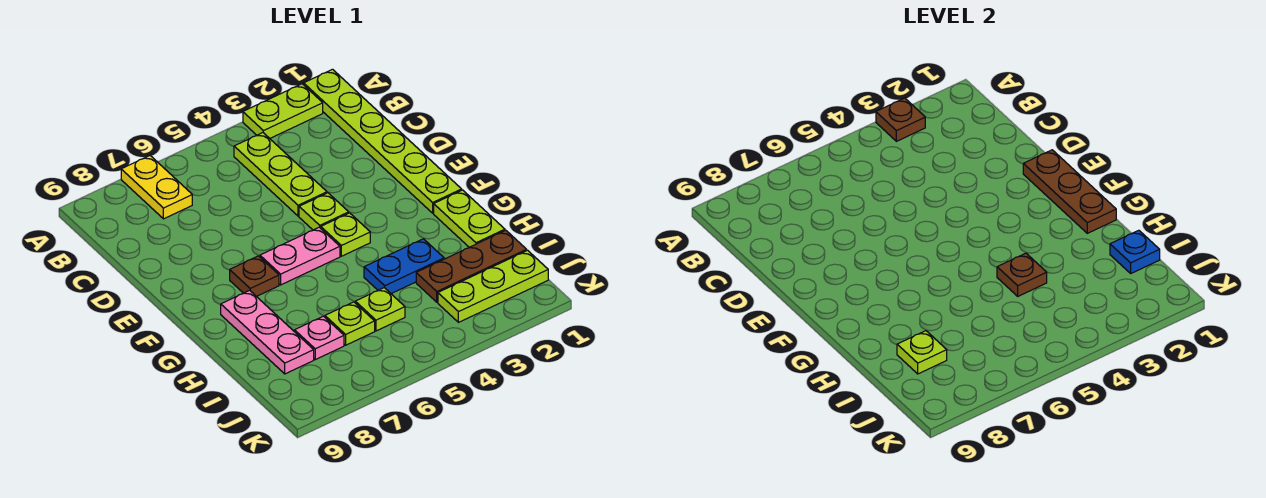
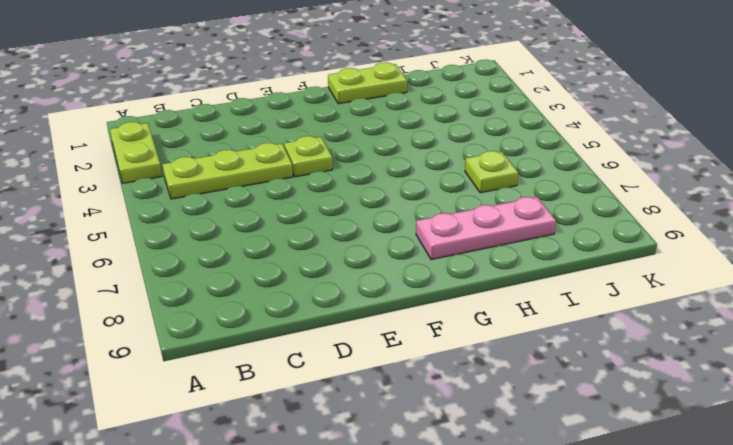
none -> lime plate A1:F1 level 1
none -> yellow plate A7:B7 level 1
none -> lime plate F4 level 1

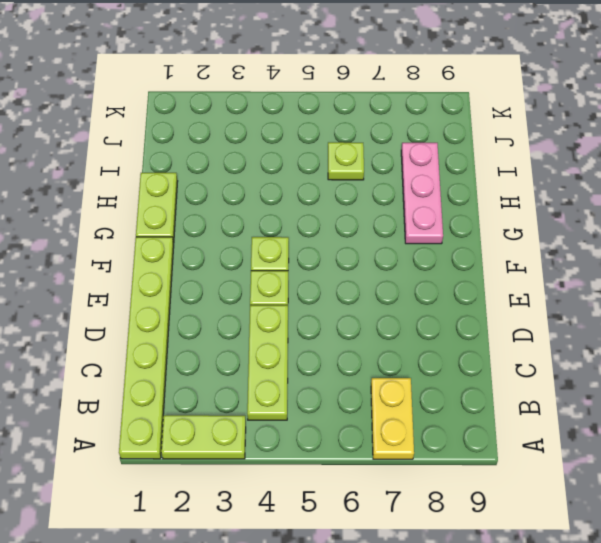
none -> pink plate F5:F6 level 1
none -> brown plate F7 level 1
none -> blue plate H3:H4 level 1

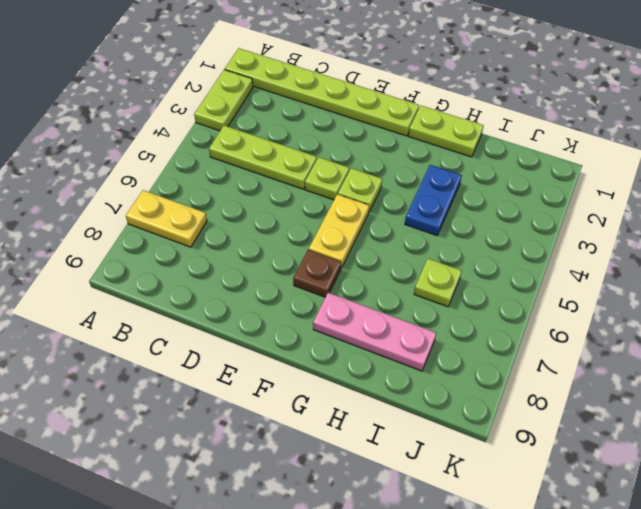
yellow plate F5:F6 level 1 -> pink plate F5:F6 level 1
none -> brown plate I1:I3 level 1
none -> lime plate I5 level 1
none -> pink plate I7 level 1

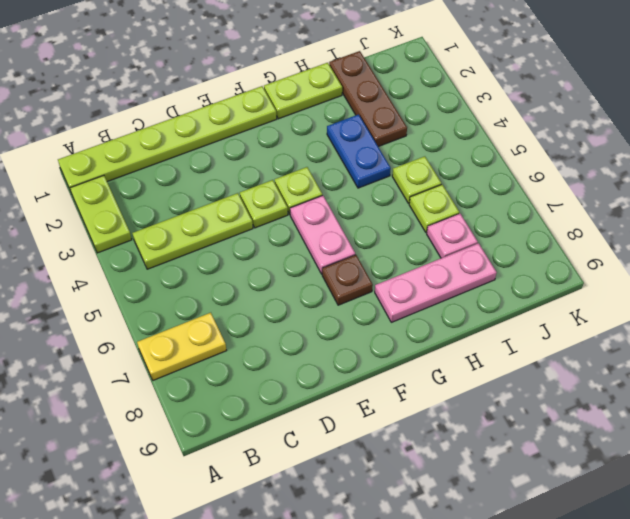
none -> lime plate J1:J3 level 1
none -> brown plate A3 level 2
none -> brown plate E1:G1 level 2

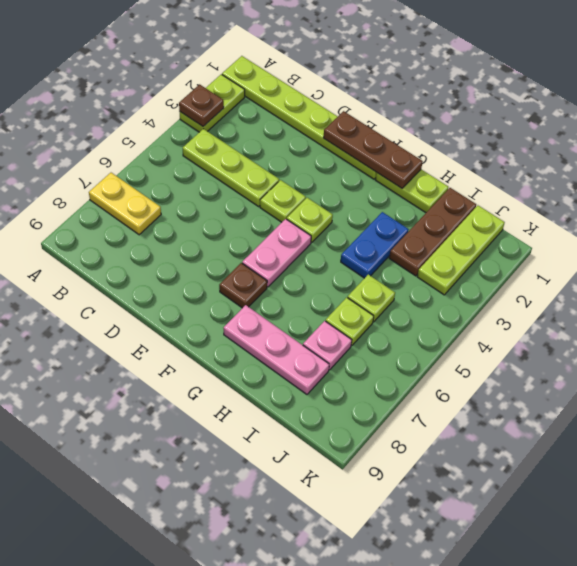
none -> brown plate H4 level 2
none -> blue plate I1 level 2
none -> lime plate I8 level 2

